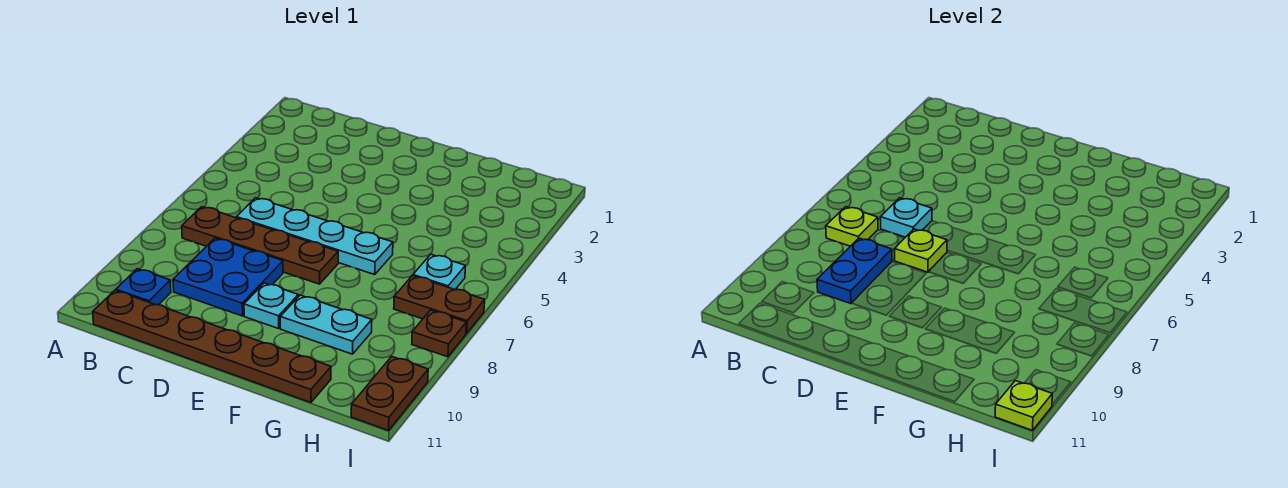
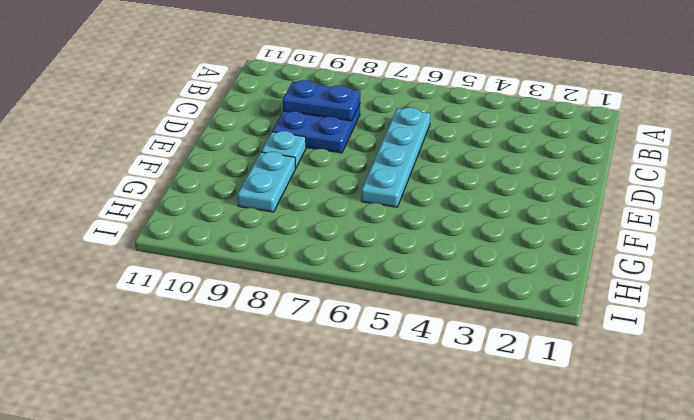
none -> brown plate B7:E7 level 1
none -> blue plate B10 level 1
none -> brown plate B11:G11 level 1

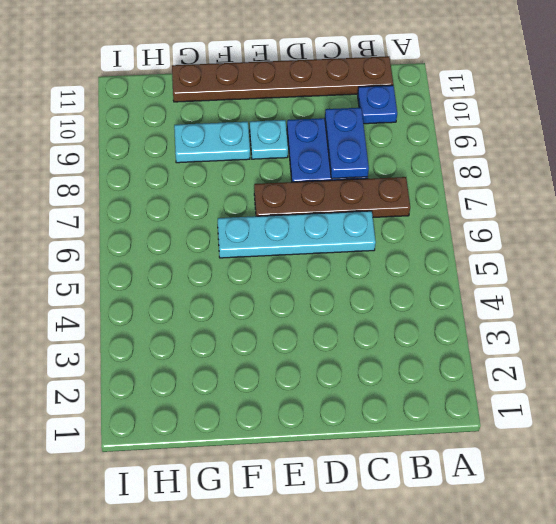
none -> cyan plate H6 level 1
none -> brown plate H7:I7 level 1
none -> brown plate I8 level 1

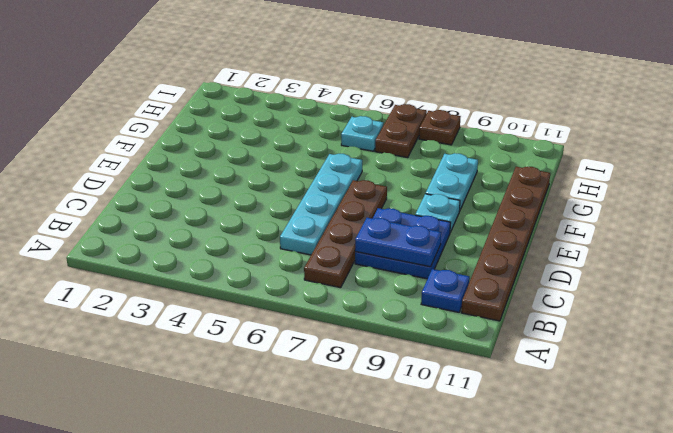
none -> brown plate I10:I11 level 1
none -> lime plate B7 level 2
none -> cyan plate C6 level 2

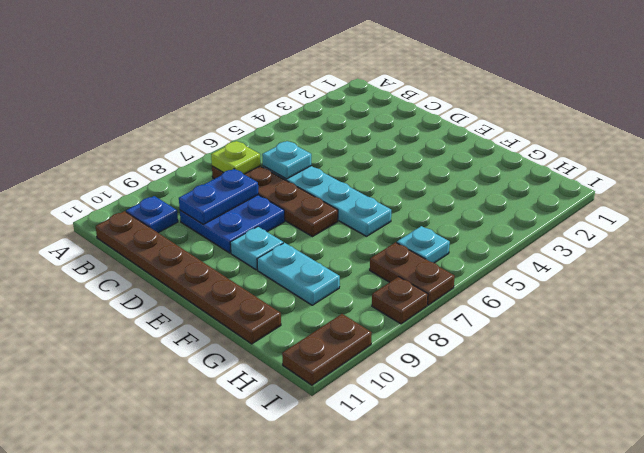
none -> lime plate D7 level 2
none -> lime plate I11 level 2

